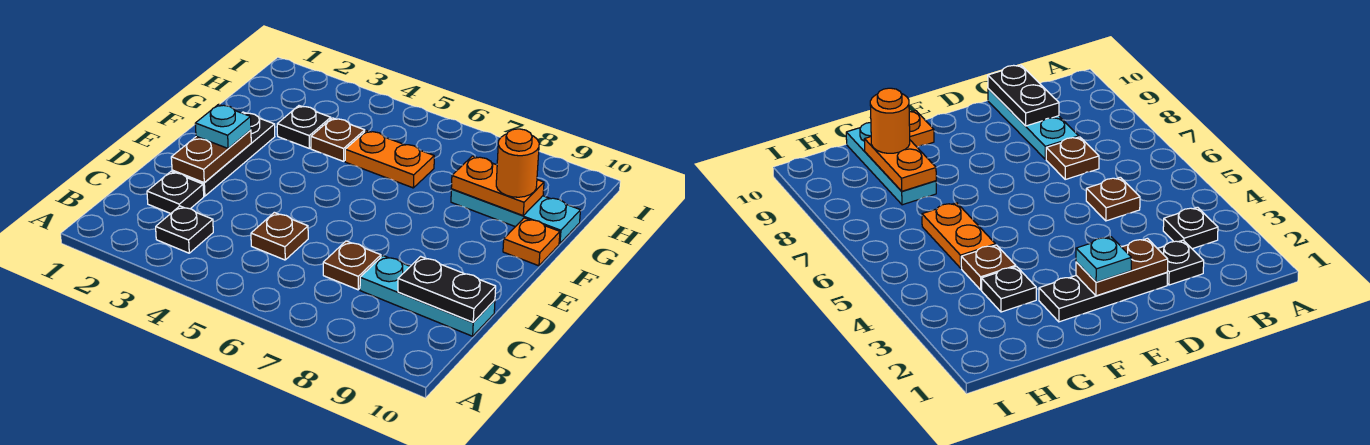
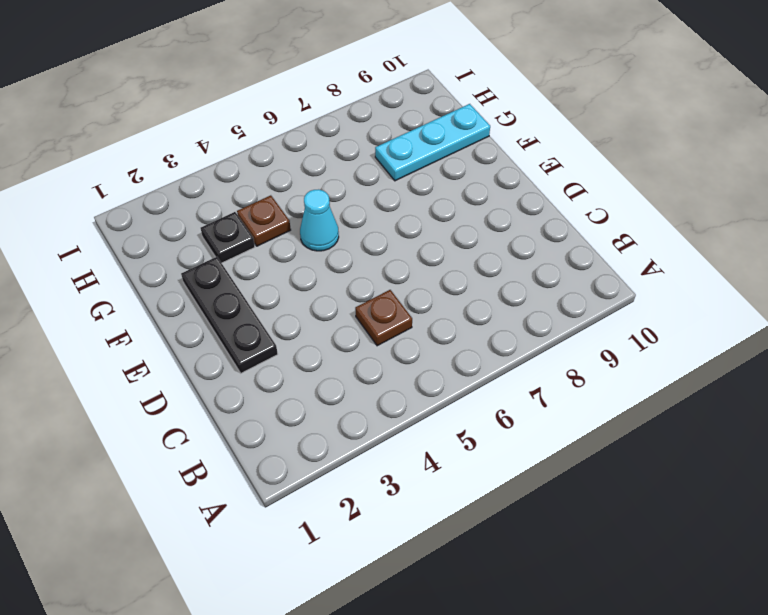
cyan cone F5 level 1 -> none
none -> black plate B3 level 1
none -> black plate C2 level 1
none -> brown plate C7 level 1

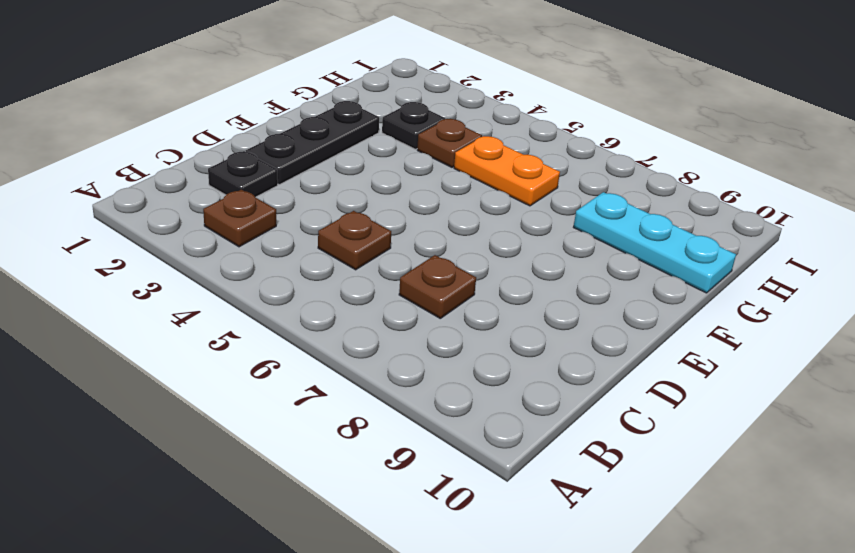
brown plate B3 level 1 -> black plate B3 level 1
none -> cyan plate C8:C10 level 1
none -> orange plate F10 level 1
none -> black plate C9:C10 level 2

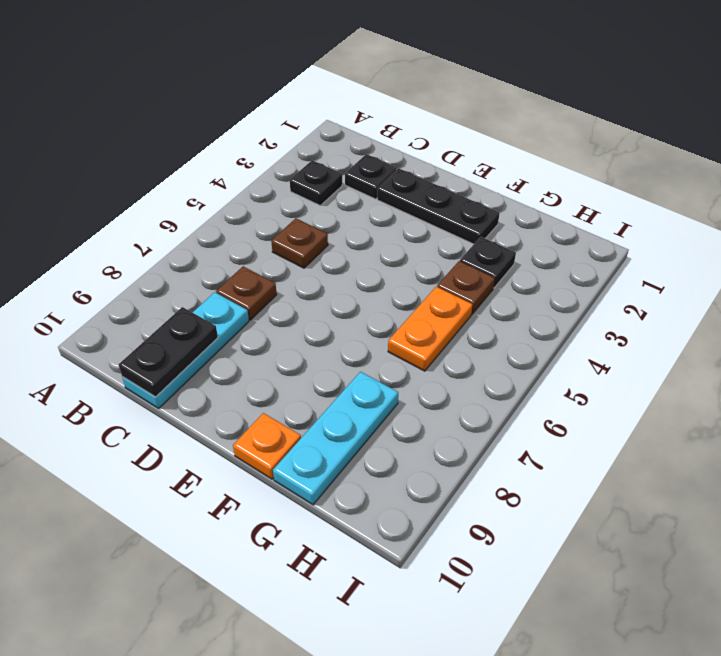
none -> brown plate D2:E2 level 2
none -> orange plate G8:G9 level 2
none -> cyan plate E2 level 3

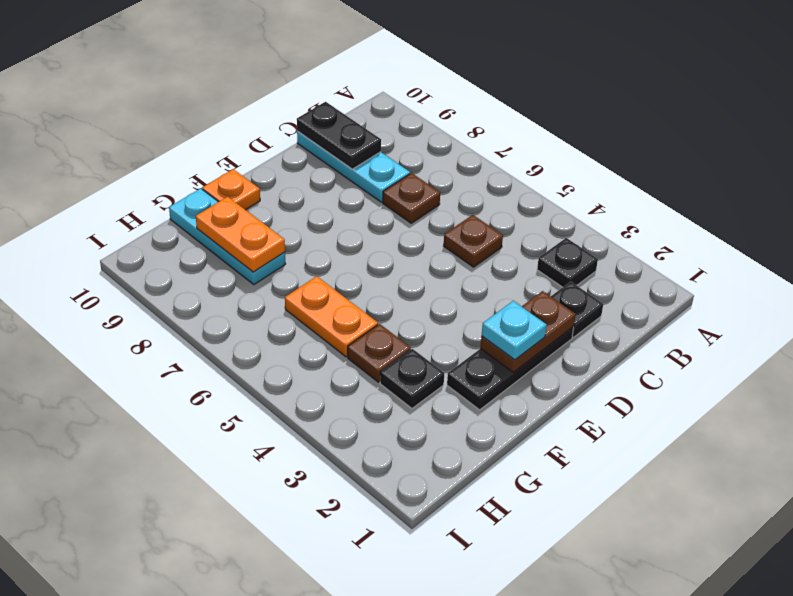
none -> orange round brick G9 level 3

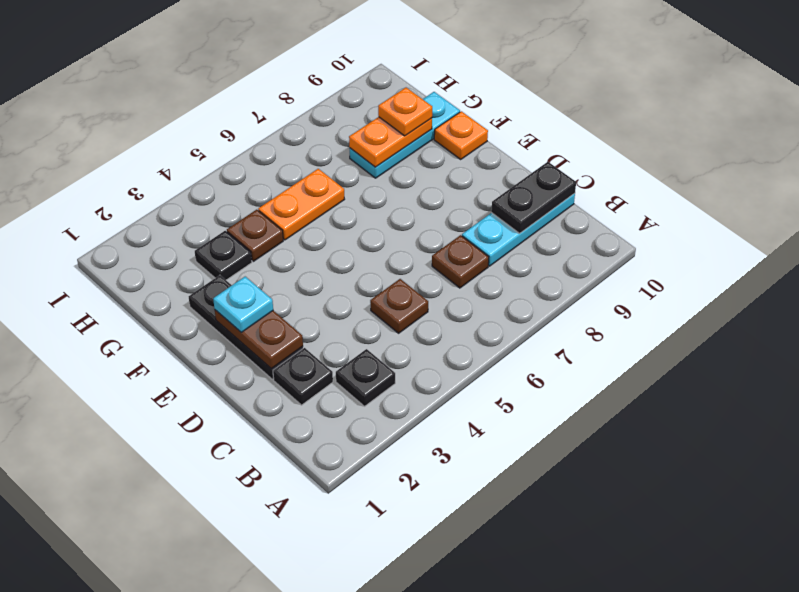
orange plate G9 level 3 -> orange round brick G9 level 3

